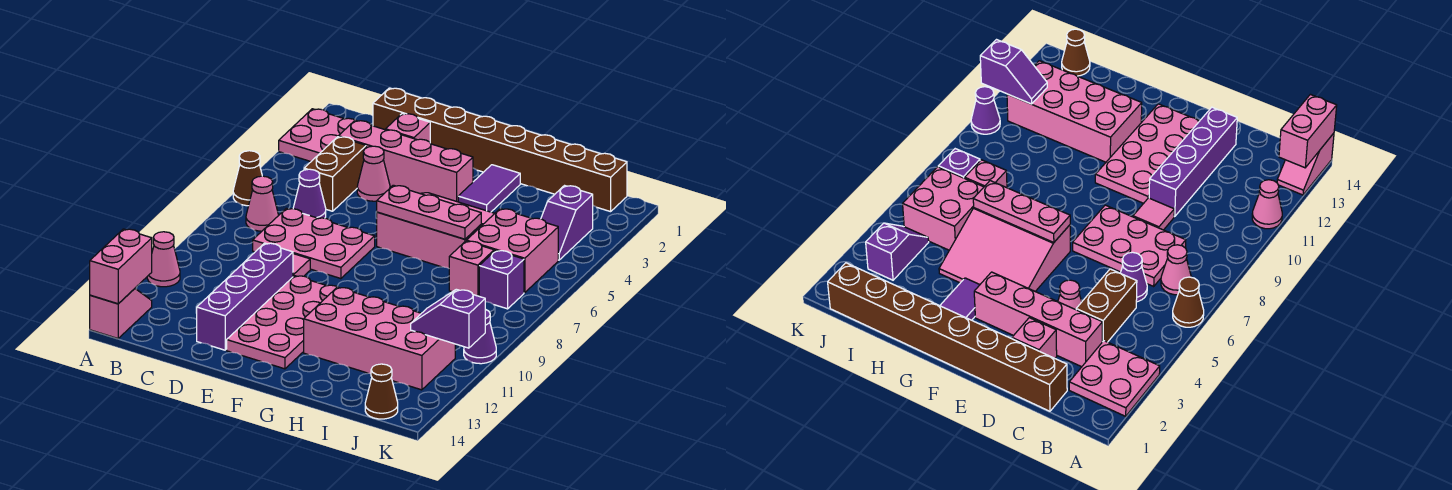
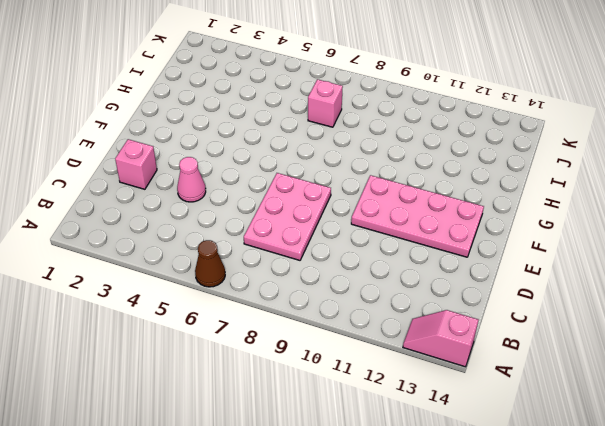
none -> pink plate A2:B3 level 1
none -> pink cone A11 level 1
none -> pink cone B7 level 1

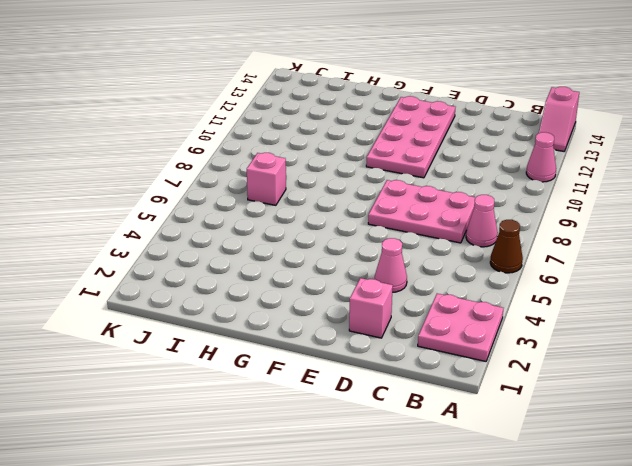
none -> brown brick C1:J1 level 1
none -> pink brick C3:F3 level 1
none -> brown brick C4:C5 level 1

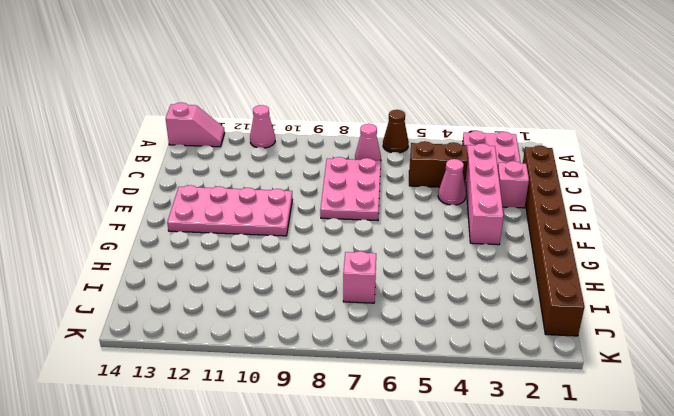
none -> purple cone C6 level 1
none -> pink tile D9 level 1
none -> purple brick D10:D13 level 1

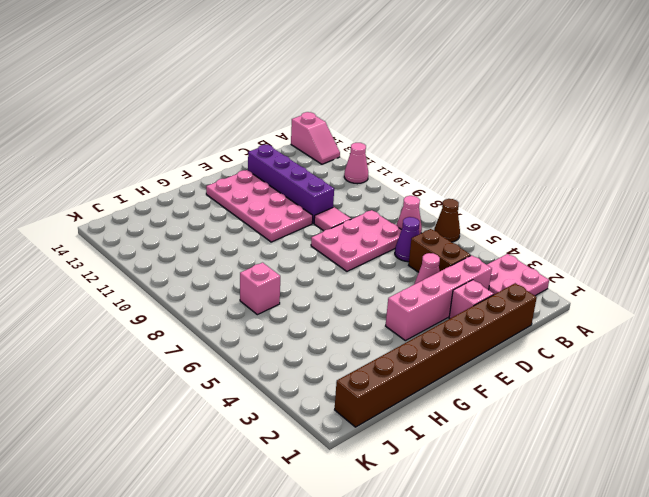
none -> pink slope F4:H6 level 1 top 6
none -> purple tile G2:G3 level 1
none -> pink brick G11:J12 level 1

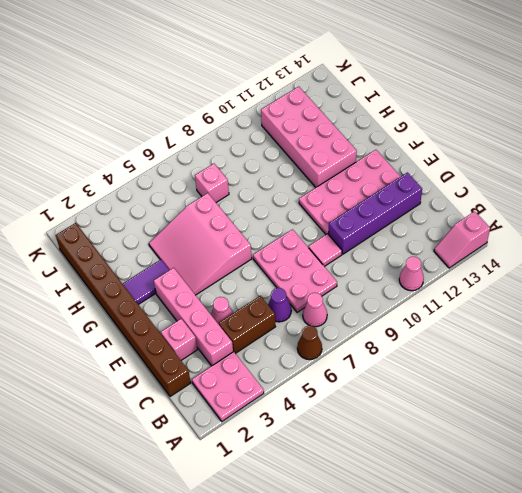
none -> pink brick I5:J6 level 1
none -> purple slope J3:J4 level 1 top 3
none -> purple brick J7 level 1

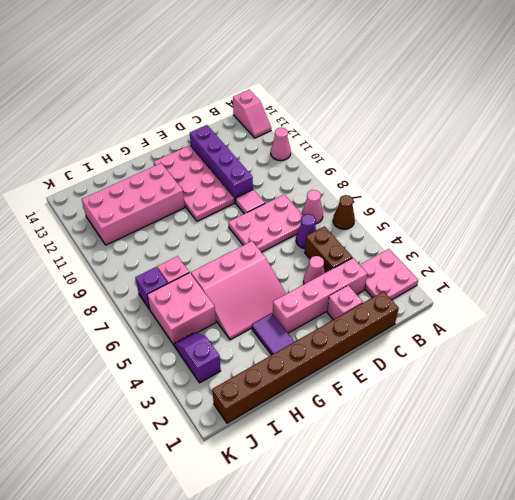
none -> brown cone J14 level 1
none -> purple cone K10 level 1
none -> pink brick A13:A14 level 2

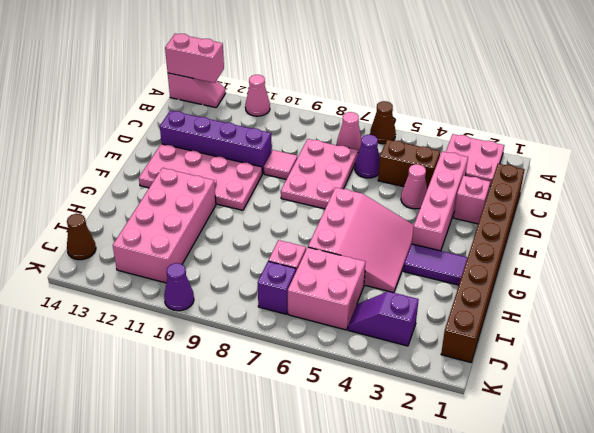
none -> pink plate F6:H6 level 2
none -> purple slope J11:K11 level 2 top K

